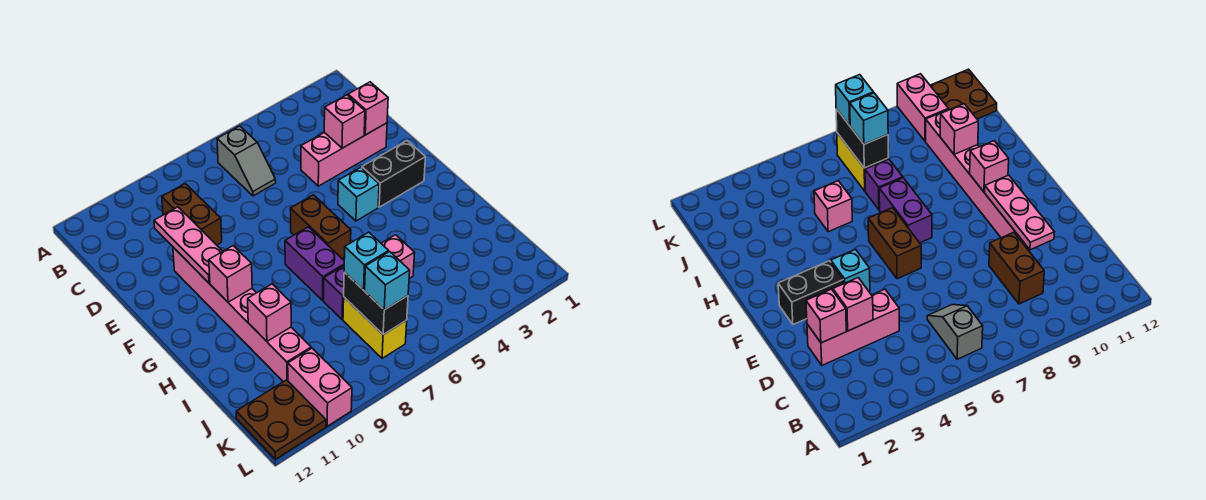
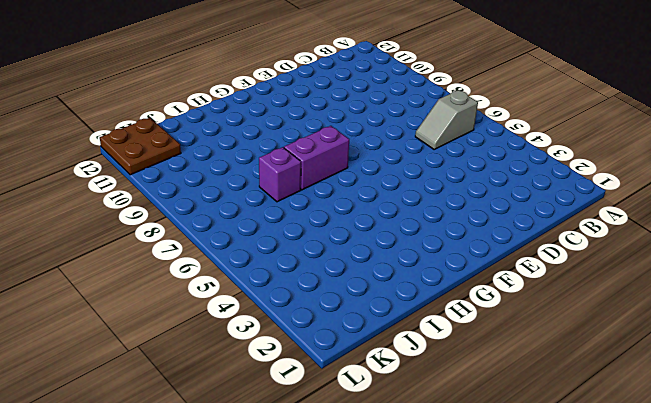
none -> brown brick C9:D9 level 1
none -> pink brick D2:D4 level 1
none -> pink brick E10:J10 level 1

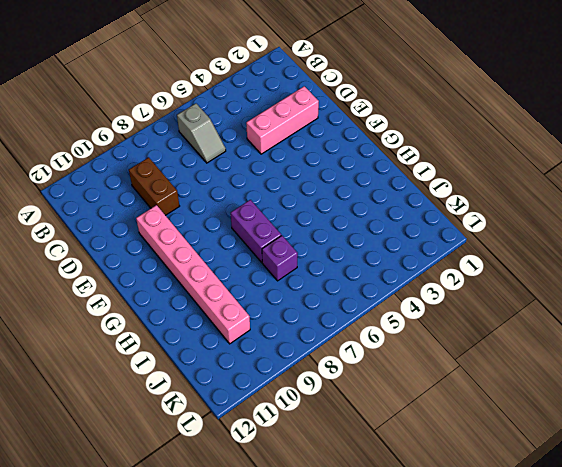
none -> black brick F2:F3 level 1
none -> cyan brick F4 level 1
none -> brown brick F6:G6 level 1

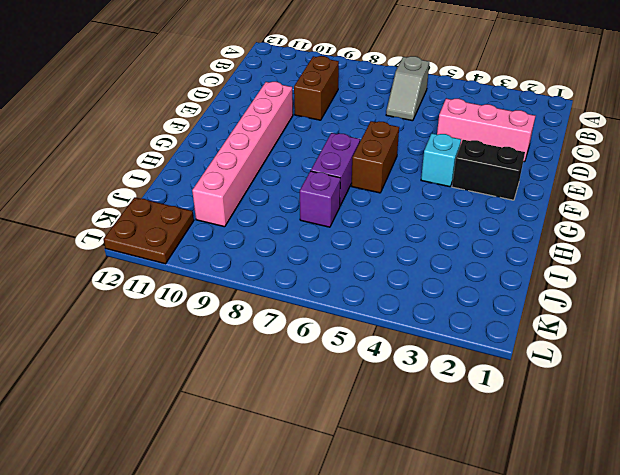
none -> pink brick I5 level 1
none -> yellow brick J7:K7 level 1
none -> pink brick K10:L10 level 1

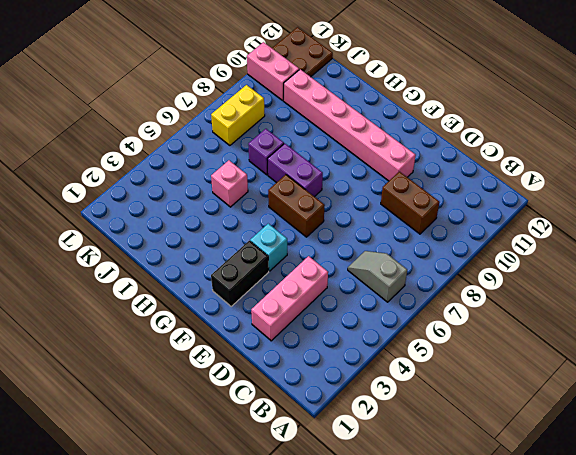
yellow brick K7:K8 level 1 -> yellow brick J7:K7 level 1
none -> pink brick D2 level 2
none -> pink brick D3 level 2
none -> pink plate D10:F10 level 2

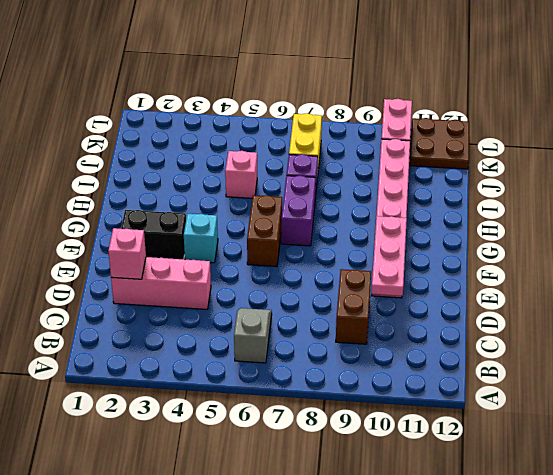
none -> pink brick D3 level 2
none -> pink brick G10 level 2
none -> pink brick I10 level 2

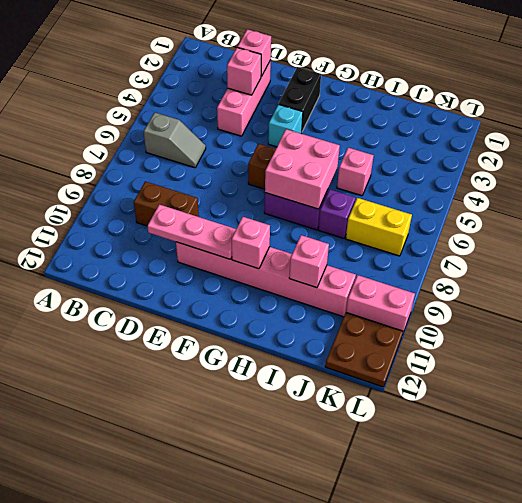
pink brick G6:H7 level 2 -> none
none -> black brick J7:K7 level 2
none -> cyan brick J7 level 3
none -> cyan brick K7 level 3

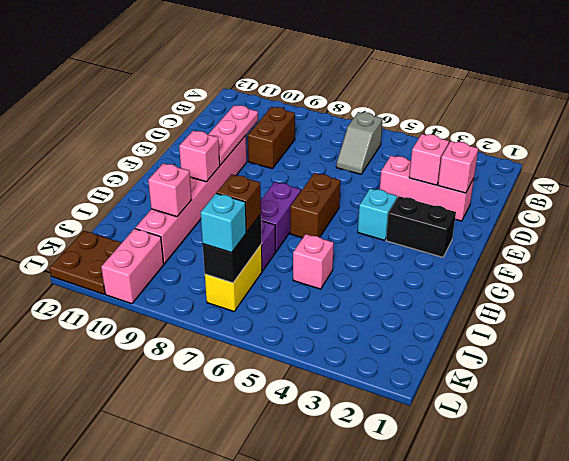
brown brick J7 level 3 -> cyan brick J7 level 3

